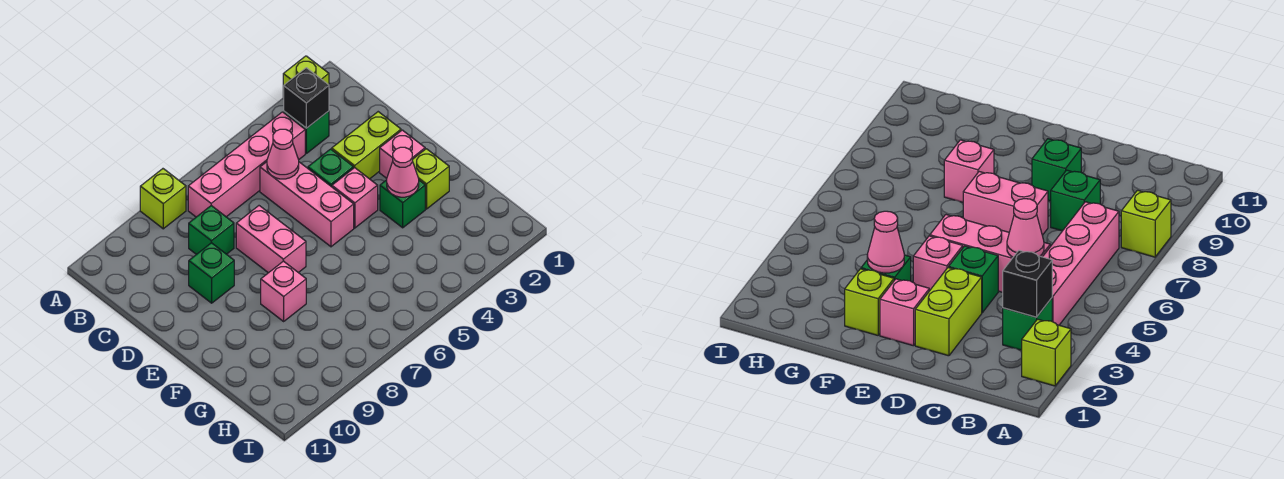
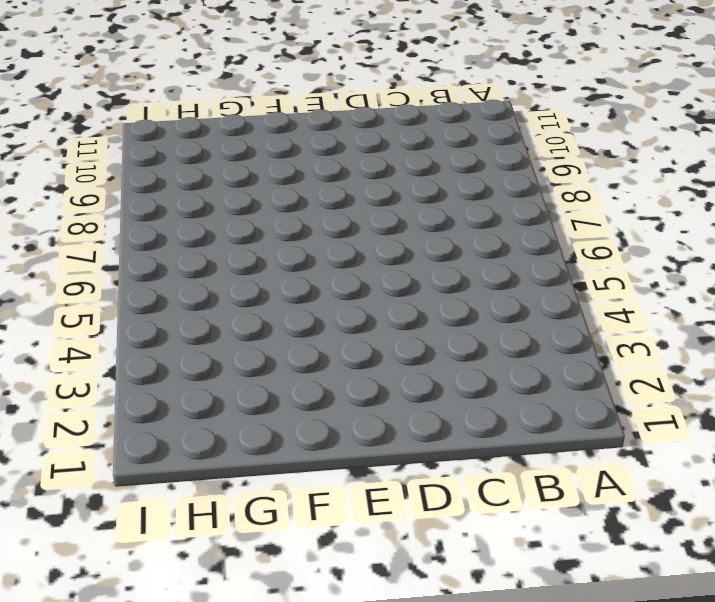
none -> lime brick A2 level 1
none -> lime brick A8 level 1
none -> green brick B3 level 1

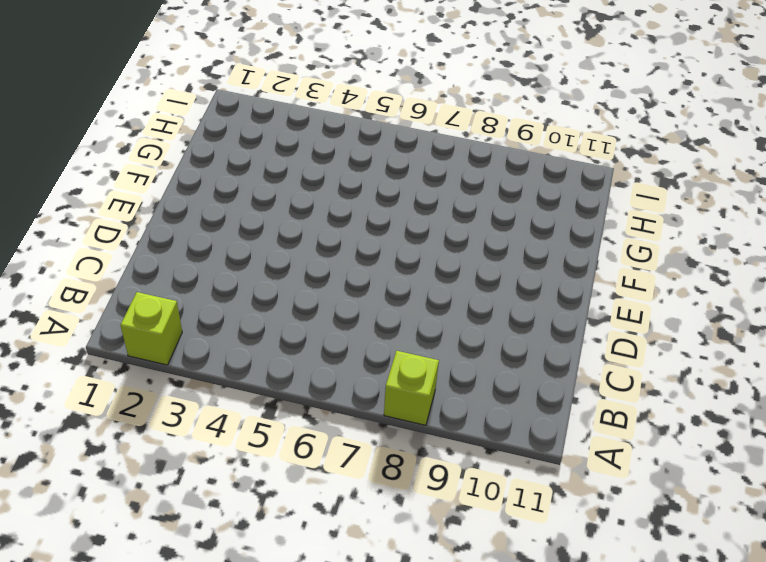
none -> green brick B3 level 1
none -> pink brick B4:B7 level 1
none -> pink brick C5:E5 level 1

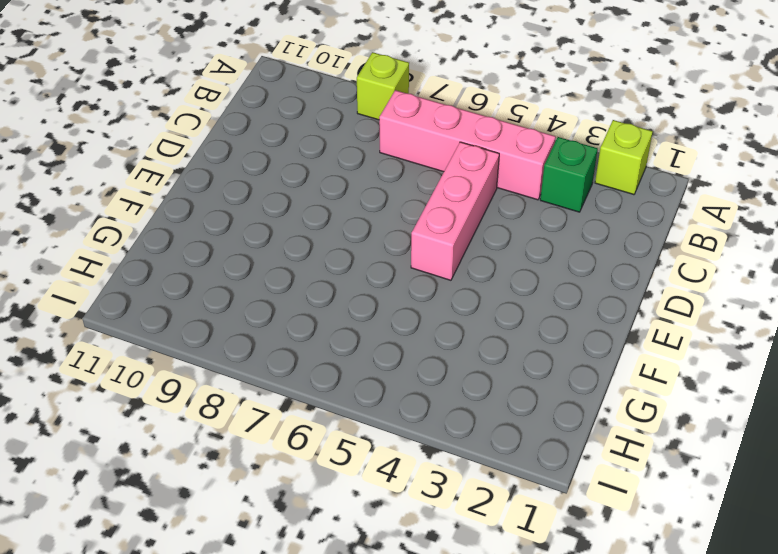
none -> green brick C8 level 1
none -> lime brick D2:D3 level 1
none -> green brick D4 level 1

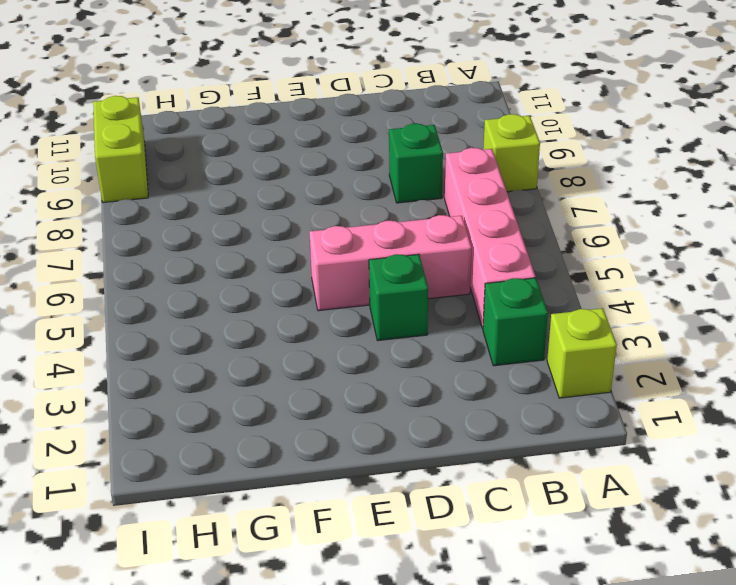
lime brick I9:I10 level 1 -> lime brick D2:D3 level 1
none -> pink brick D7:E7 level 1
none -> green brick D9 level 1
none -> pink brick E2 level 1

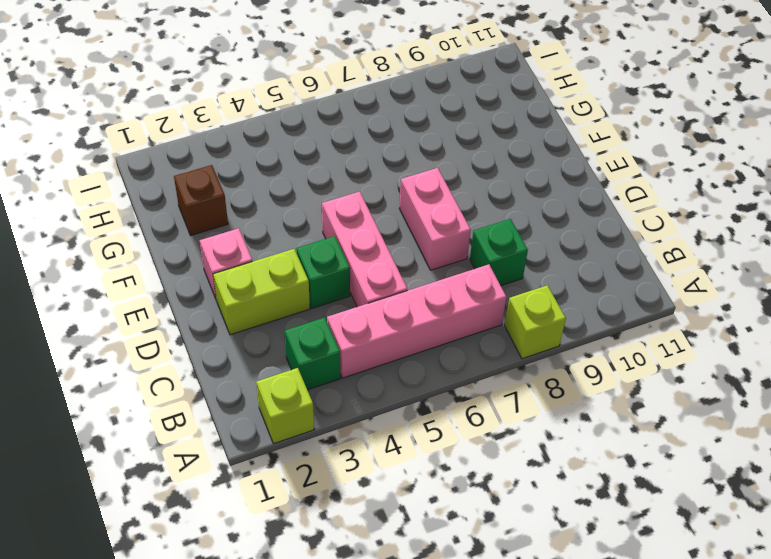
brown brick G2 level 1 -> none
none -> green brick D9 level 1
none -> pink brick E4 level 1
none -> lime brick F2 level 1

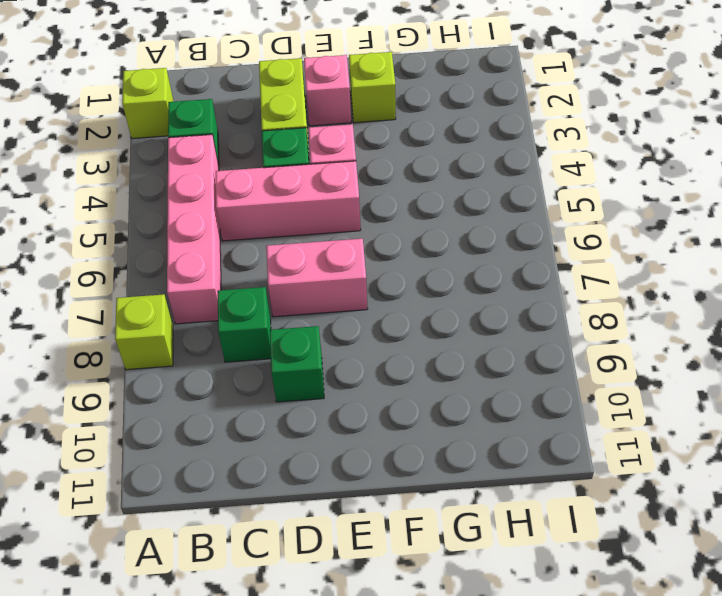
none -> green brick F3 level 1
none -> pink brick F8 level 1
none -> black brick B3 level 2

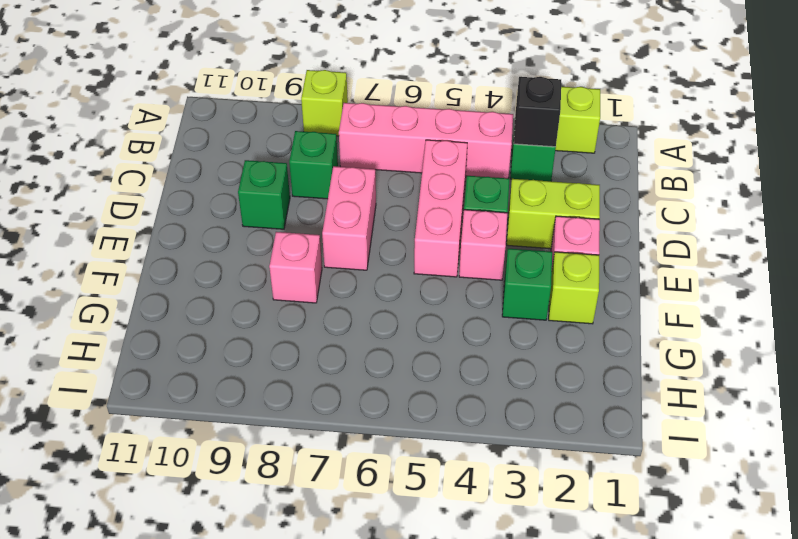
none -> pink cone C5 level 2
none -> pink cone F3 level 2

